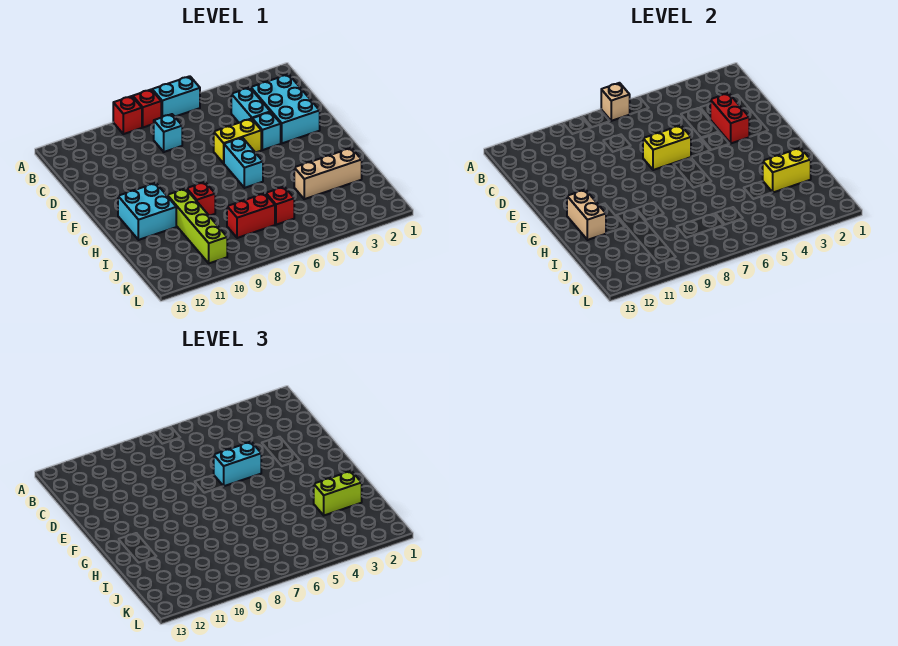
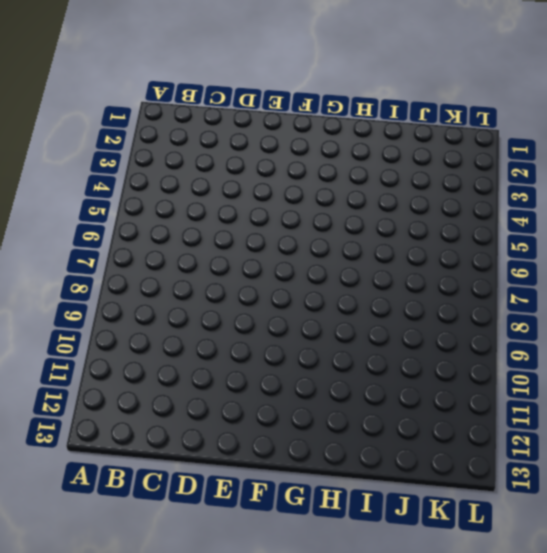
none -> cyan brick A6:A7 level 1
none -> red brick A8 level 1
none -> red brick A9 level 1

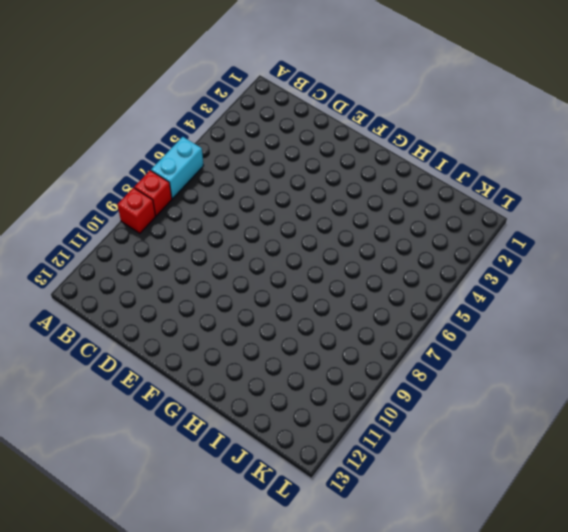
none -> cyan brick C2:E3 level 1
none -> cyan brick C4:D4 level 1
none -> cyan brick C8 level 1

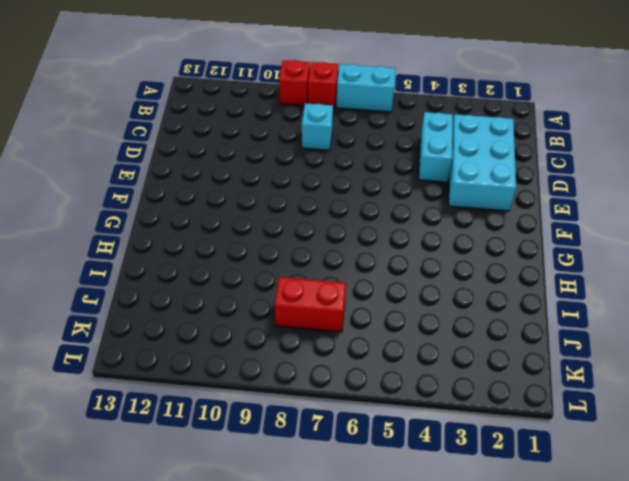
none -> cyan brick E4 level 1
none -> yellow brick E5:E6 level 1
none -> cyan brick F6:G6 level 1

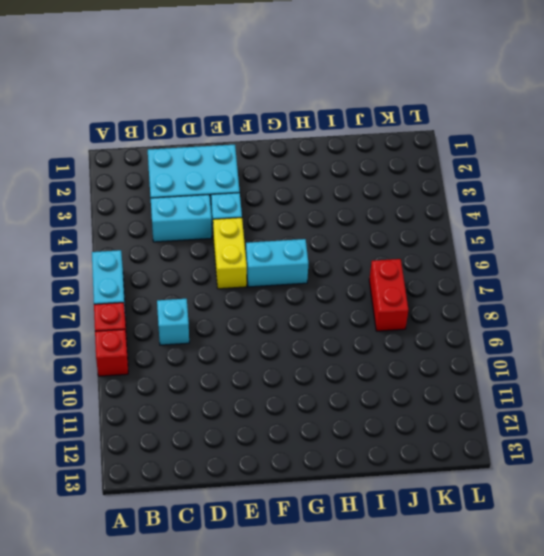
none -> cyan brick G11:H12 level 1
none -> red brick H9 level 1
none -> lime brick H10:K10 level 1

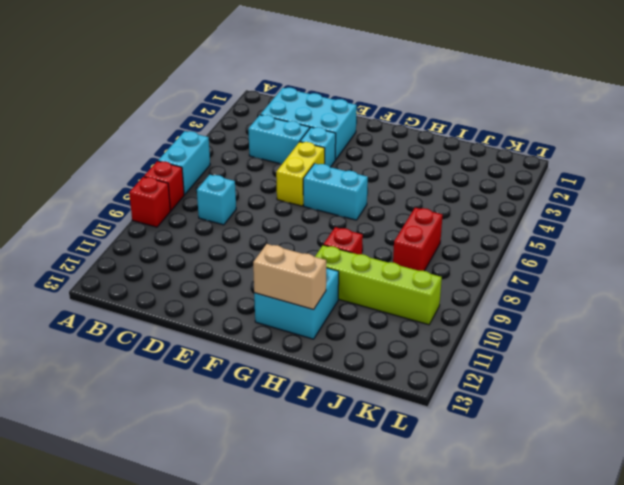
none -> tan brick I2:I4 level 1
none -> red brick J6 level 1
none -> tan brick A7 level 2

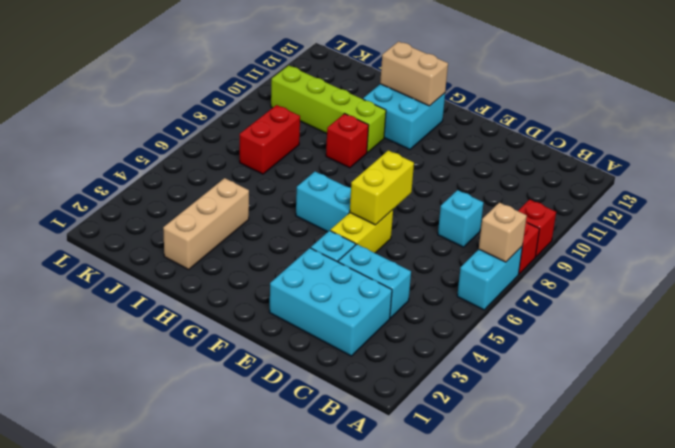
none -> red brick J6 level 1
none -> red brick D3:E3 level 2
none -> yellow brick I2:I3 level 2

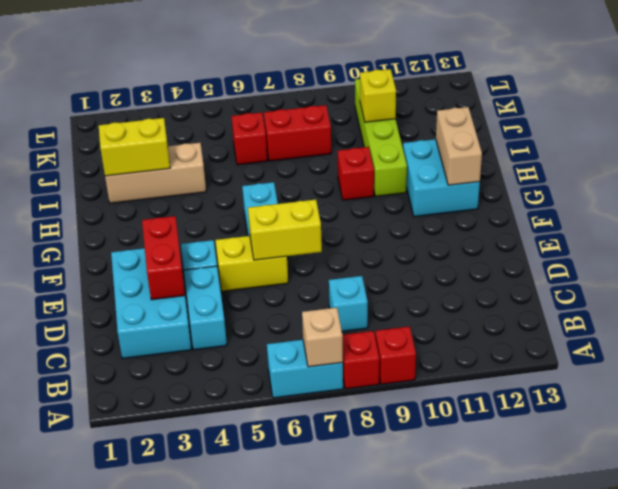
yellow brick J10 level 2 -> none
none -> cyan brick E5:E6 level 3
none -> lime brick I2:I3 level 3

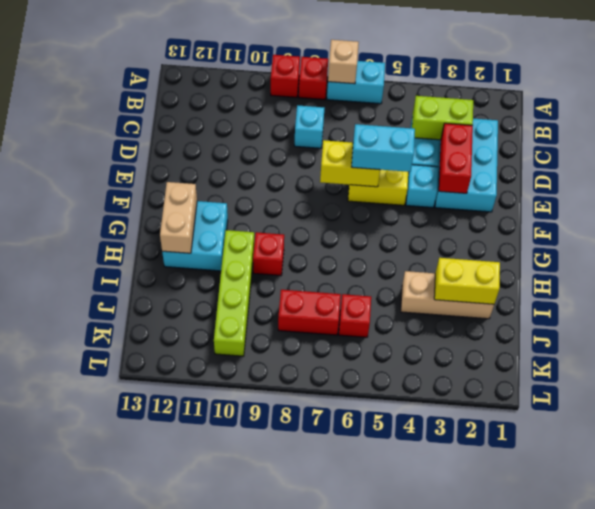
lime brick C3:C4 level 2 -> lime brick I2:I3 level 3
none -> cyan brick F6:G6 level 1

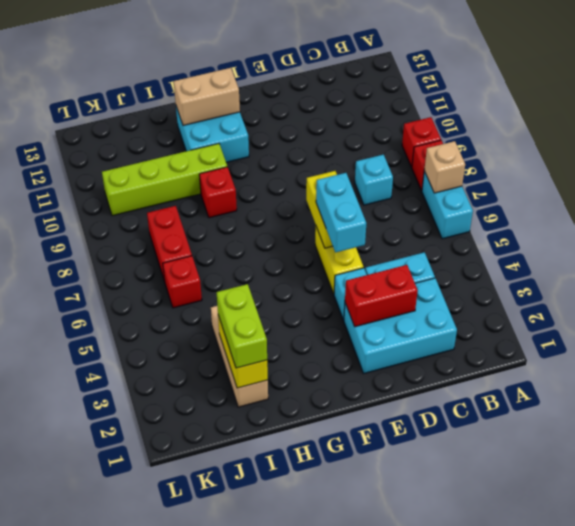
none -> cyan brick F6:G6 level 1

